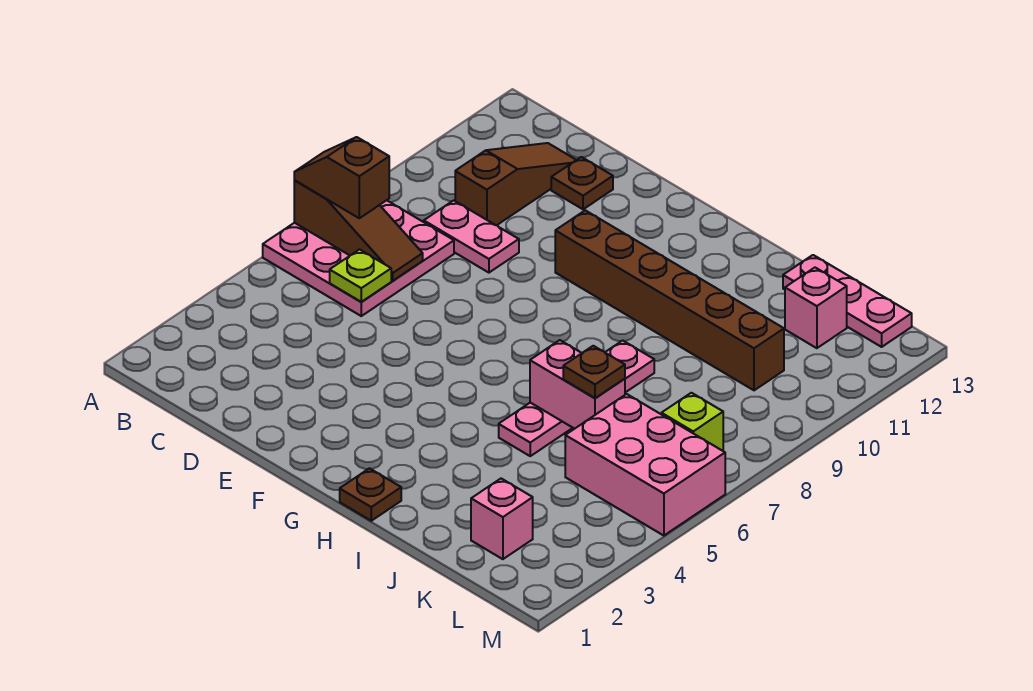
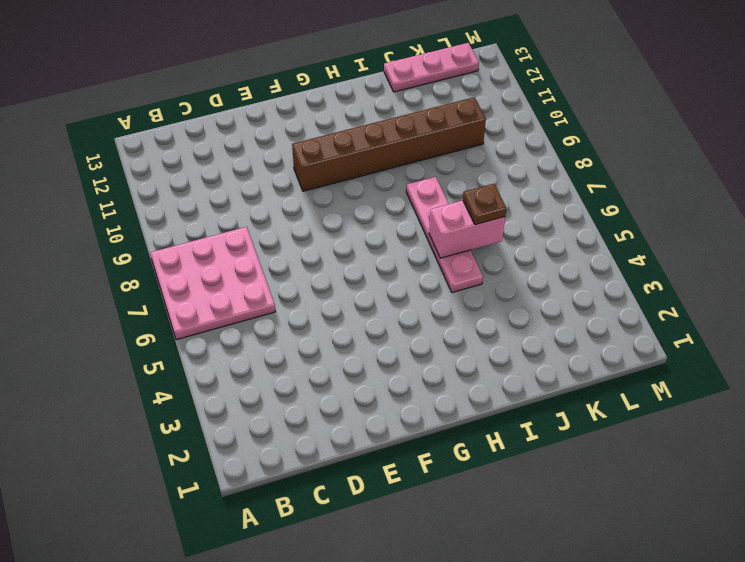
none -> pink plate C9:D9 level 1
none -> brown slope C10:C12 level 1 top 10
none -> brown plate D12 level 1

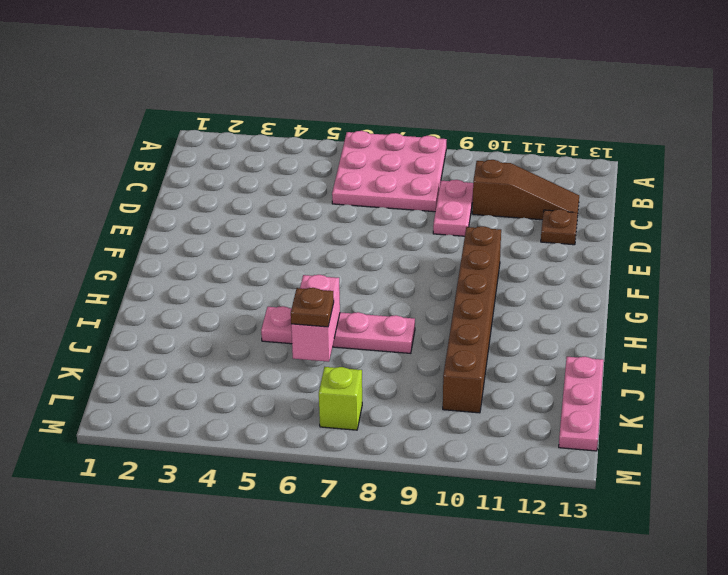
none -> brown plate H1 level 1
none -> pink brick K2 level 1
none -> pink brick K5:M6 level 1

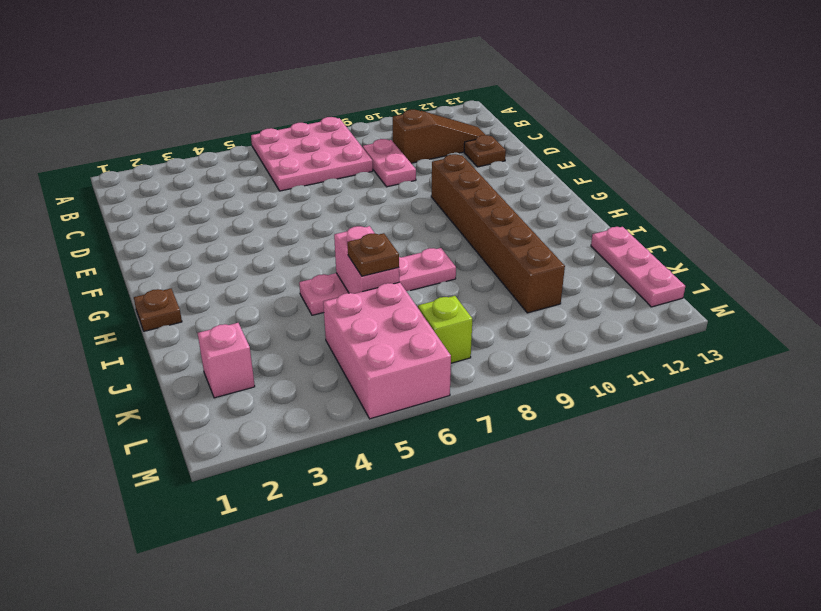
none -> pink brick K12 level 1
none -> brown slope A7:C7 level 2 top A
none -> lime plate C6 level 2

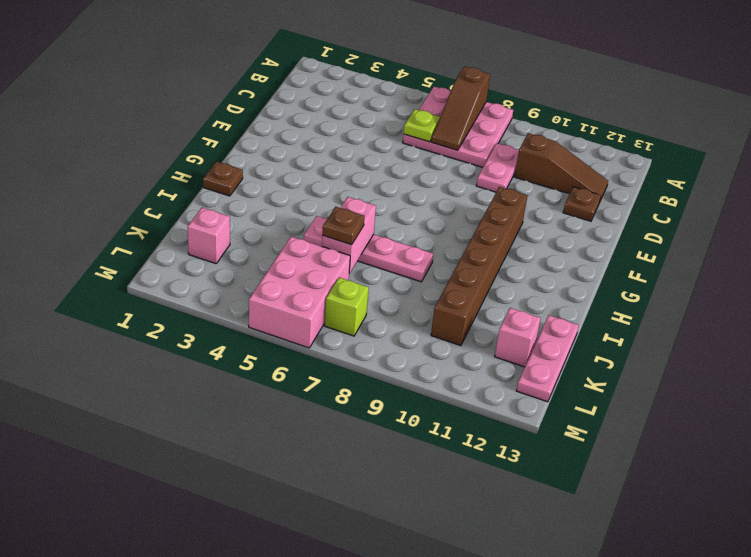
none -> brown slope A7:B7 level 3 top B

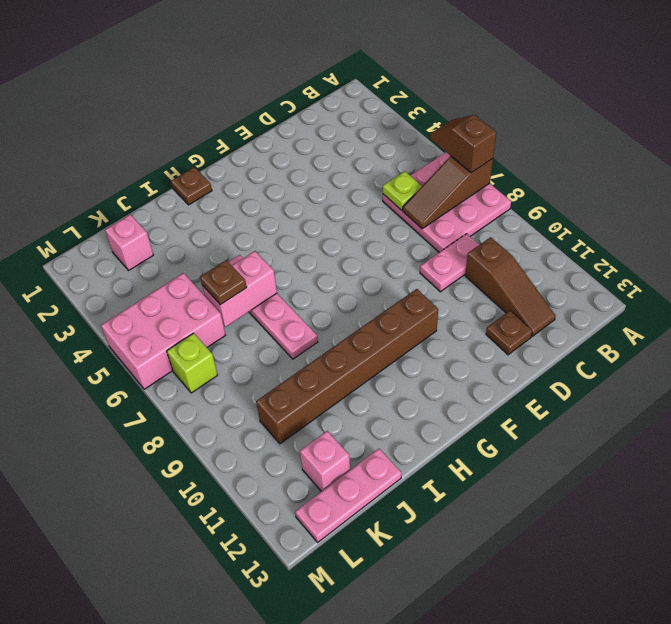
brown slope A6:A7 level 3 top 7 -> brown slope A7:B7 level 3 top B

